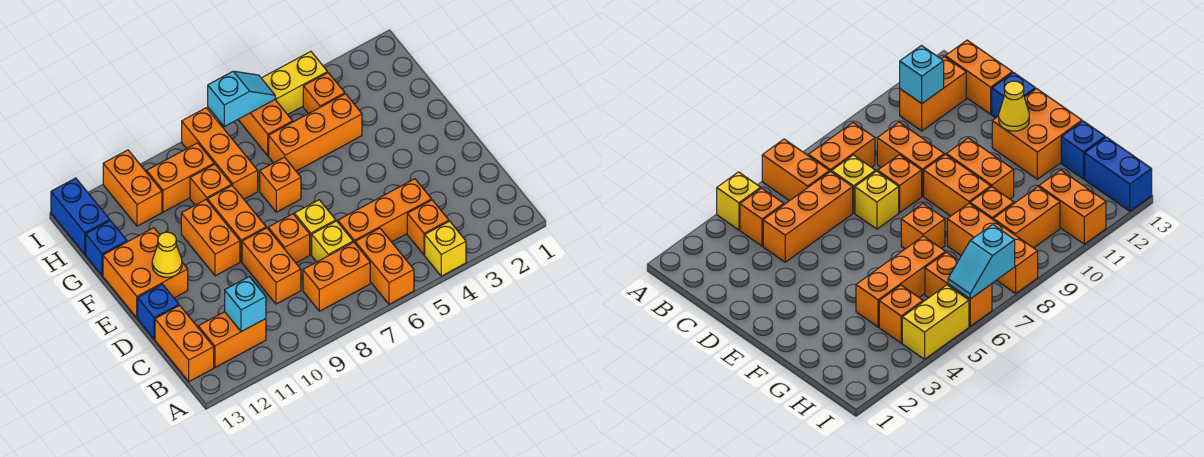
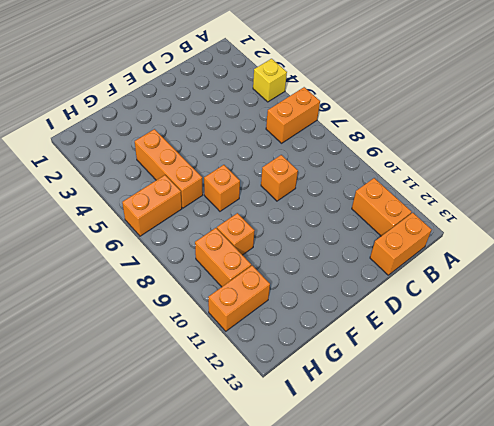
none -> orange brick B4 level 1
none -> orange brick B7:B8 level 1
none -> orange brick C4:C6 level 1

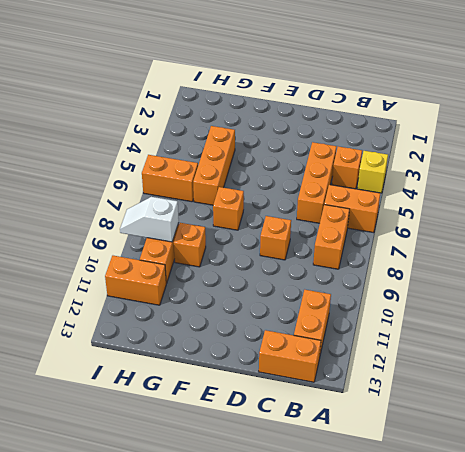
white slope H9:I9 level 2 top H -> none
none -> yellow brick C7 level 1
none -> orange brick C9:D9 level 1
none -> yellow brick D7 level 1

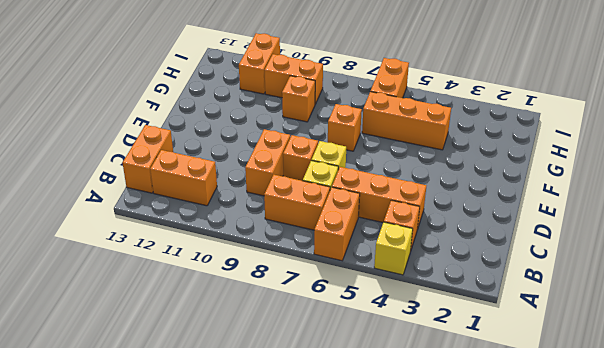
none -> blue brick D13 level 1
none -> orange brick E9:F9 level 1
none -> orange brick E10:F10 level 1

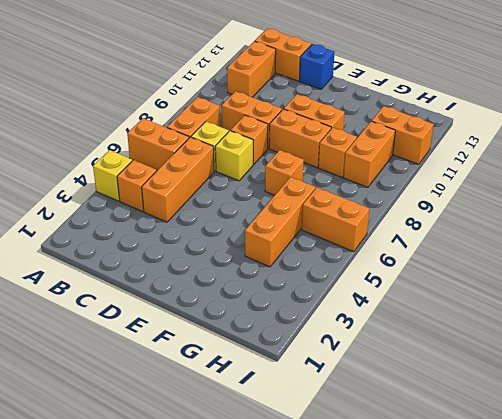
none -> orange brick E12:F13 level 1
none -> orange brick G8:I8 level 1
none -> blue brick G13 level 1

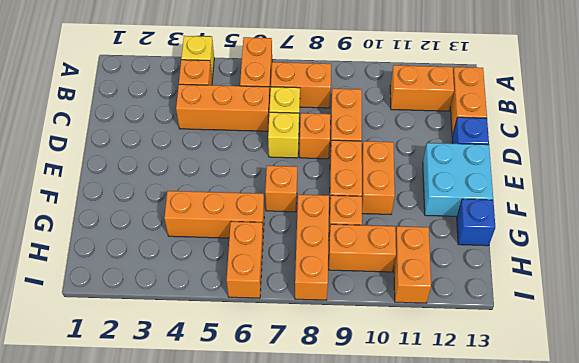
cyan brick E12:F13 level 1 -> orange brick E12:F13 level 1
none -> orange brick H4 level 1
none -> blue brick H13:I13 level 1
none -> yellow brick I4:I5 level 1

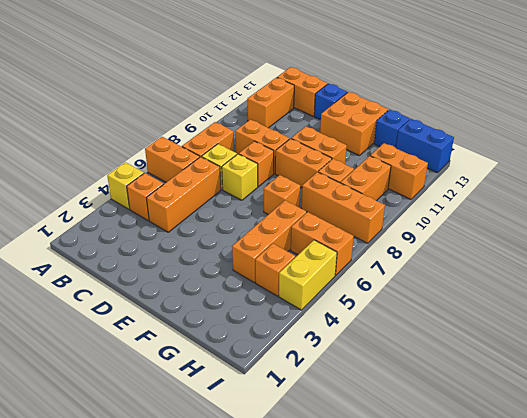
none -> cyan brick B11 level 2
none -> yellow cone E12 level 2
none -> cyan slope I6:I7 level 2 top 7

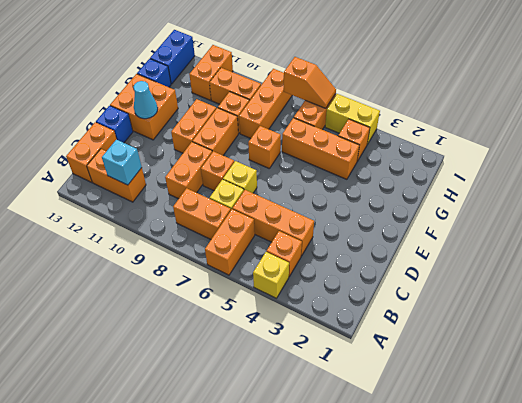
cyan cone E12 level 2 -> yellow cone E12 level 2
orange slope I6:I7 level 2 top 7 -> cyan slope I6:I7 level 2 top 7

